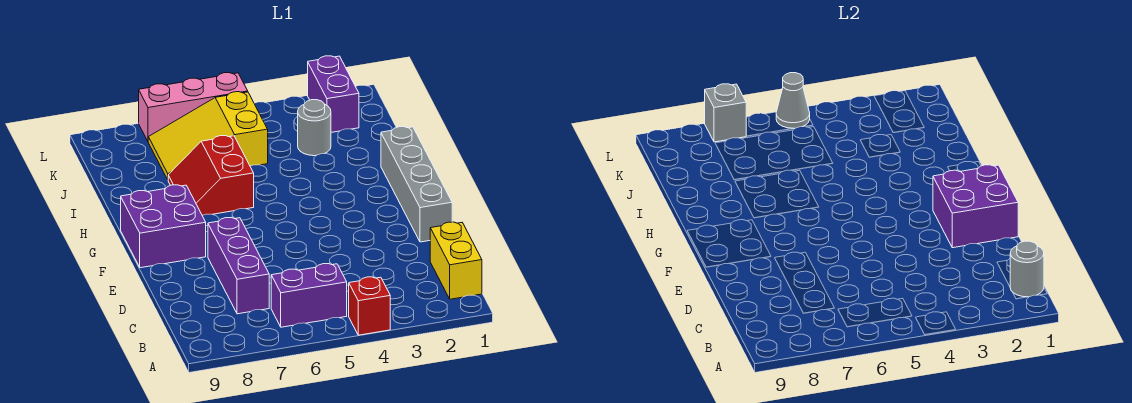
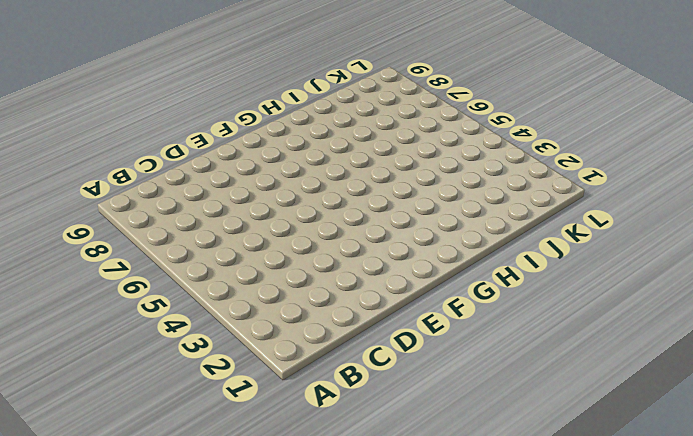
none -> red brick A4 level 1
none -> yellow brick B1:C1 level 1
none -> purple brick B5:B6 level 1

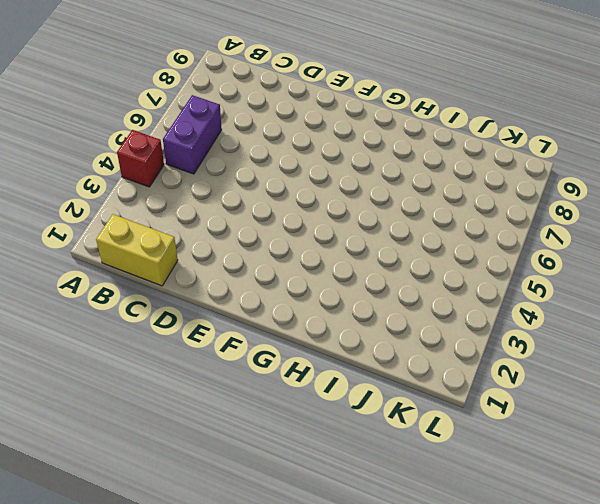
none -> purple brick C7:E7 level 1
none -> grey brick E1:H1 level 1
none -> purple brick F8:G9 level 1

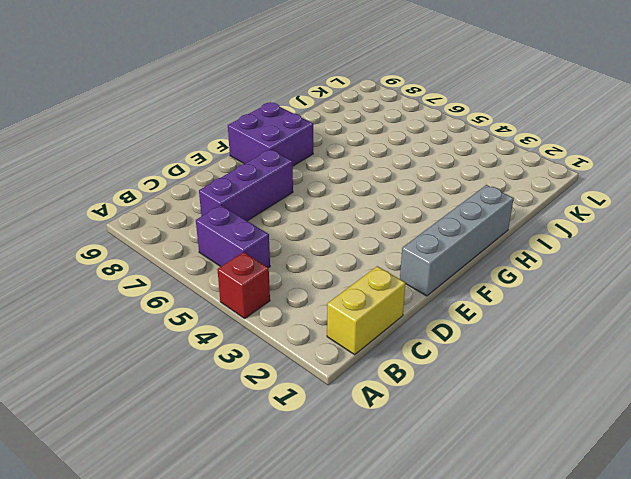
none -> red slope H6:I7 level 1 top 6
none -> grey round brick J3 level 1
none -> yellow slope J5:K7 level 1 top 5

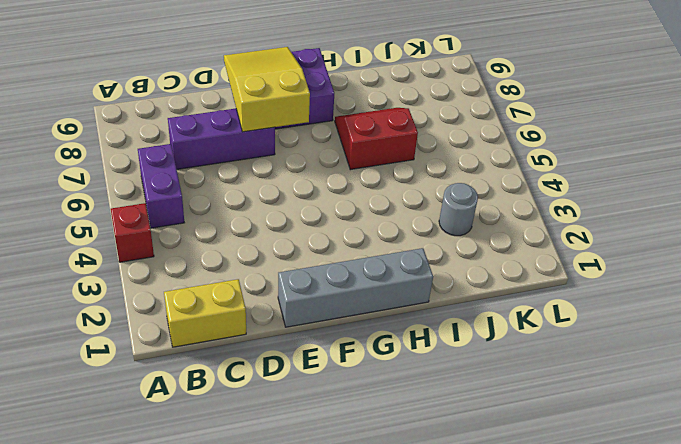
yellow slope E7:F9 level 2 top 7 -> yellow slope J5:K7 level 1 top 5
none -> purple brick K2:L2 level 1
none -> pink brick L5:L7 level 1
none -> grey round brick B1 level 2

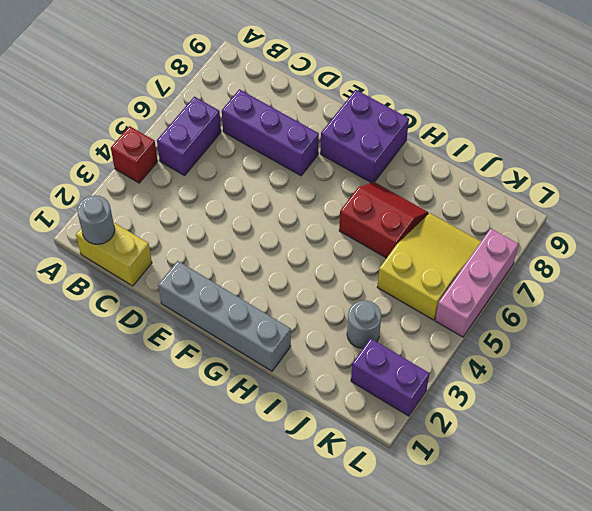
none -> purple brick E1:F2 level 2
none -> grey cone L5 level 2
none -> grey brick L7 level 2

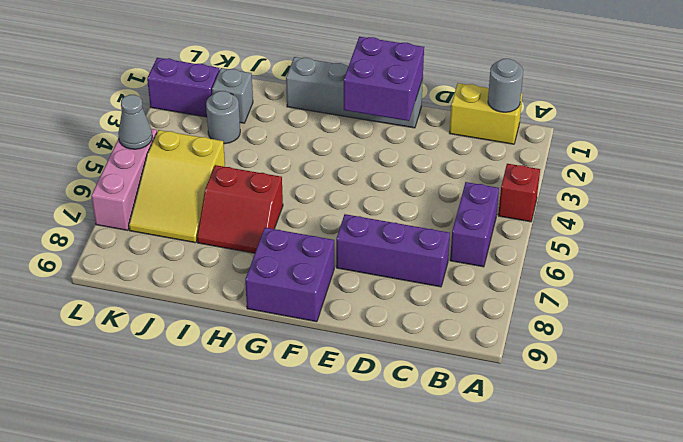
grey brick J2 level 1 -> grey brick L7 level 2

